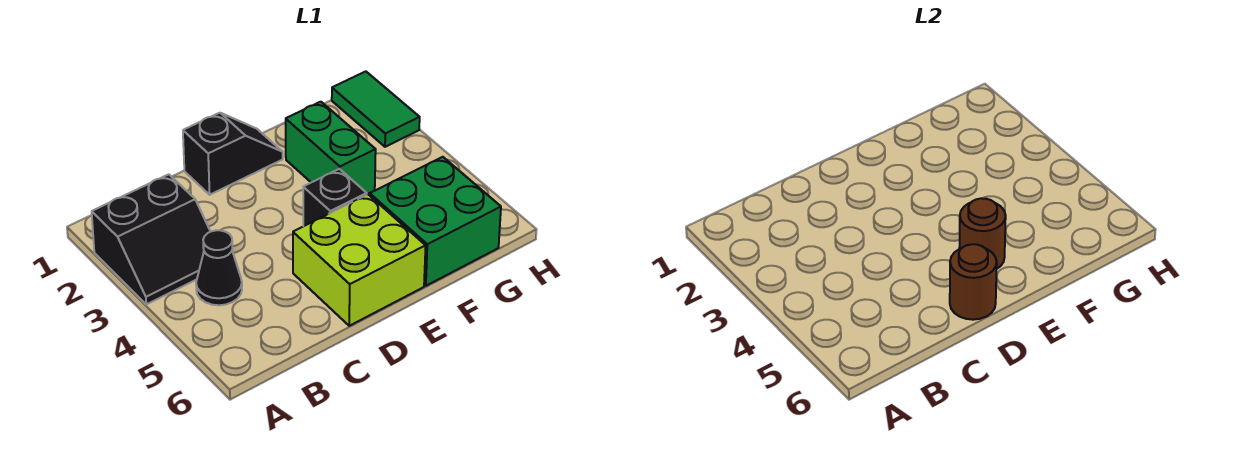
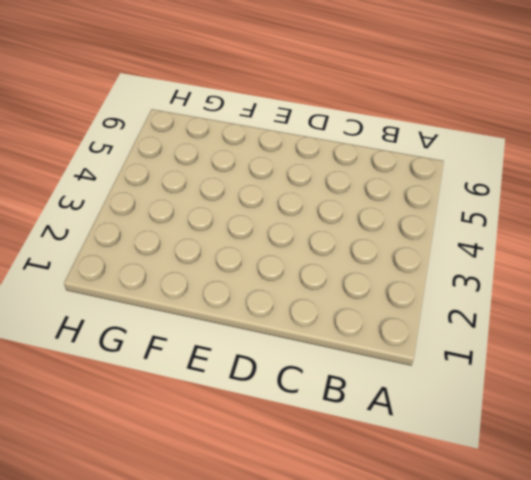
none -> black slope A2:B3 level 1 top 2
none -> black cone B4 level 1

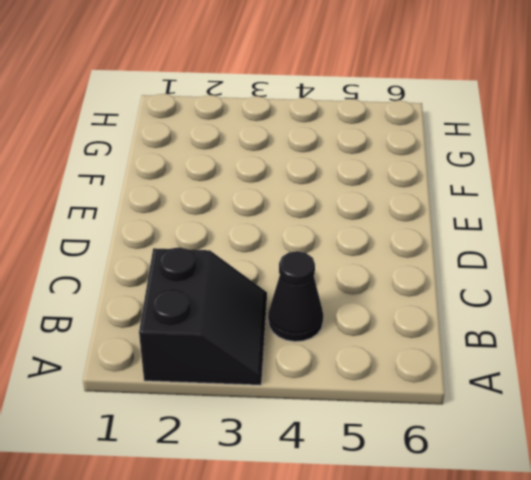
none -> black slope D1:E1 level 1 top D
none -> lime brick D5:E6 level 1

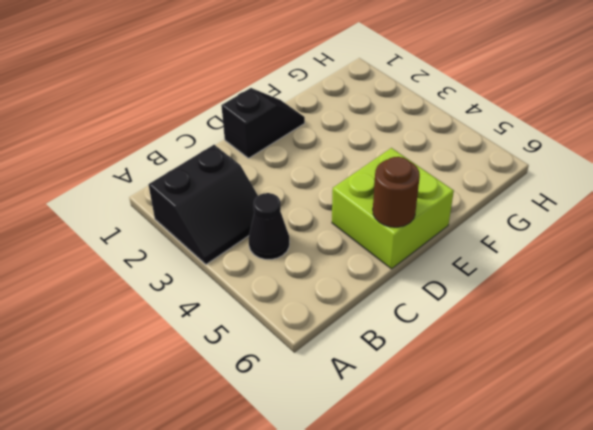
none -> black brick E4 level 1
none -> green brick F2:F3 level 1

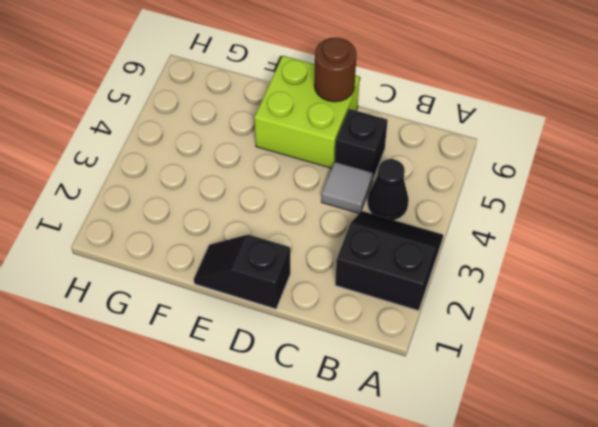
grey tile C4 level 1 -> none
black brick C5 level 1 -> black brick E4 level 1
none -> green brick F2:F3 level 1
none -> green brick F5:G6 level 1

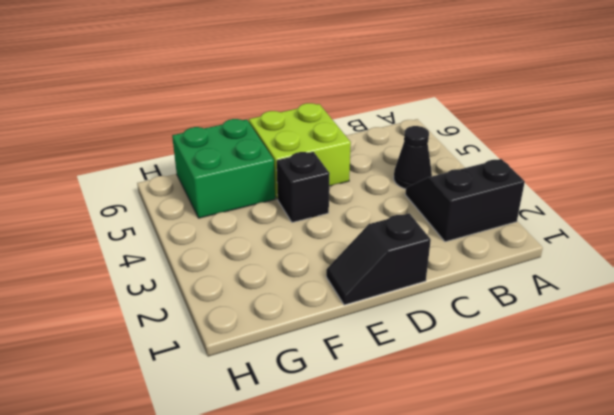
none -> green brick F2:F3 level 1
none -> green tile H1:H2 level 1

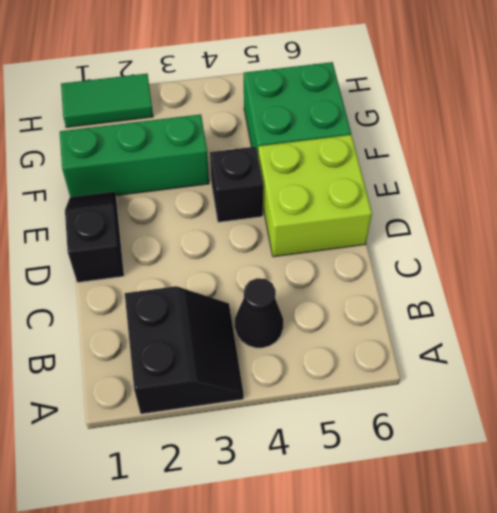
green brick F1:F3 level 1 -> green brick F2:F3 level 1
none -> brown round brick D6 level 2
none -> brown round brick E5 level 2

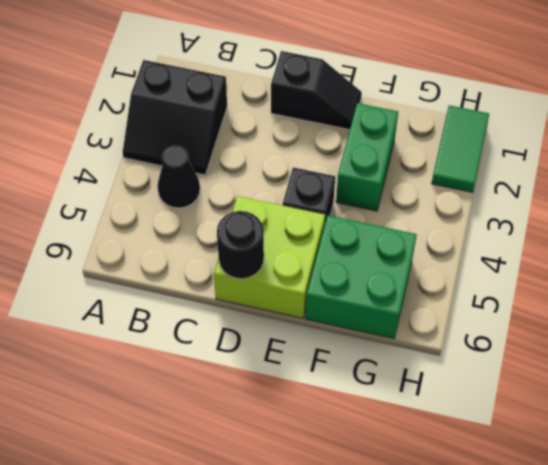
black round brick D6 level 2 -> brown round brick D6 level 2
none -> brown round brick E5 level 2

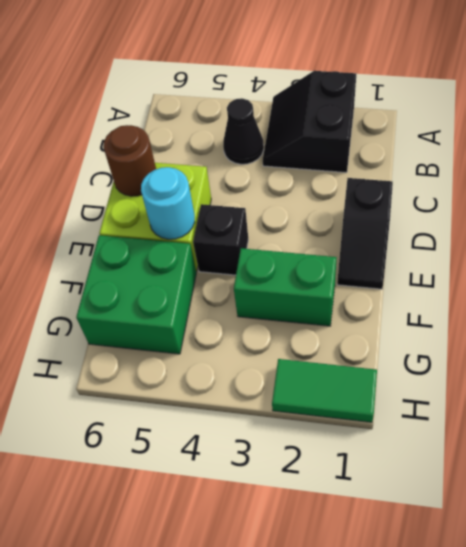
cyan round brick E5 level 2 -> brown round brick E5 level 2

